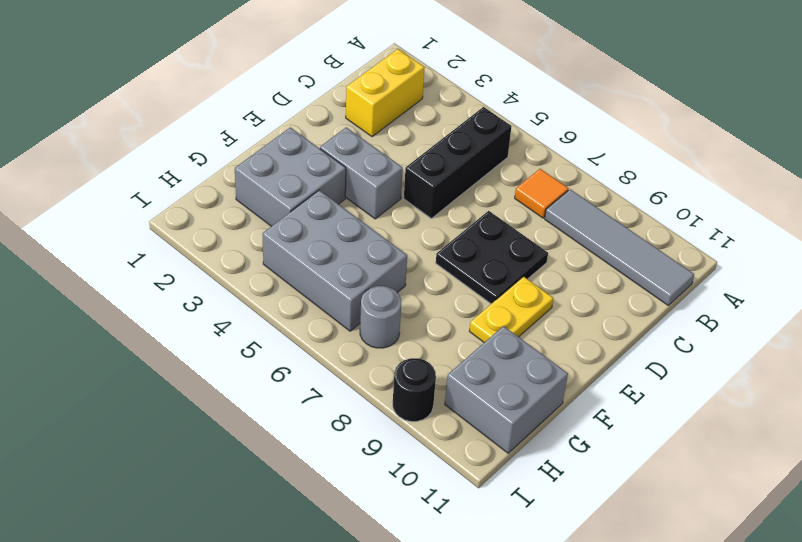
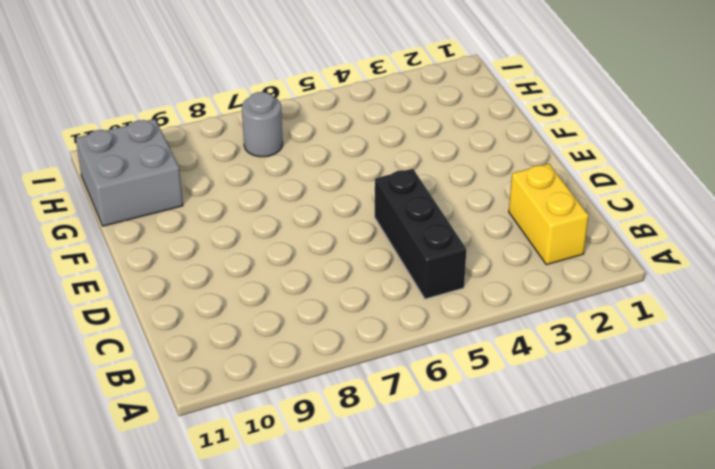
none -> orange tile B7 level 1
none -> grey tile B8:B11 level 1
none -> black plate D7:E8 level 1

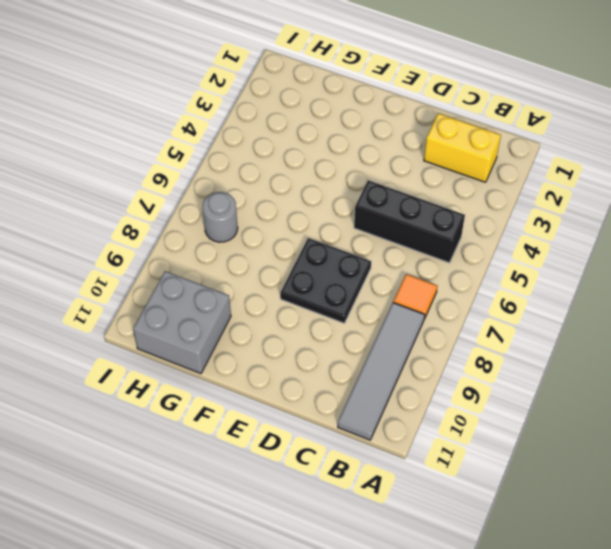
none -> grey brick E3:E4 level 1
none -> yellow plate E9:F9 level 1
none -> grey brick F2:G3 level 1

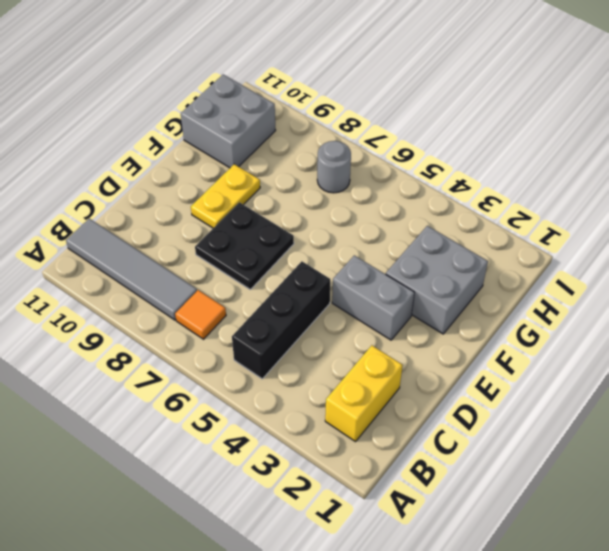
none -> grey brick G4:H6 level 1
none -> black round brick I9 level 1

